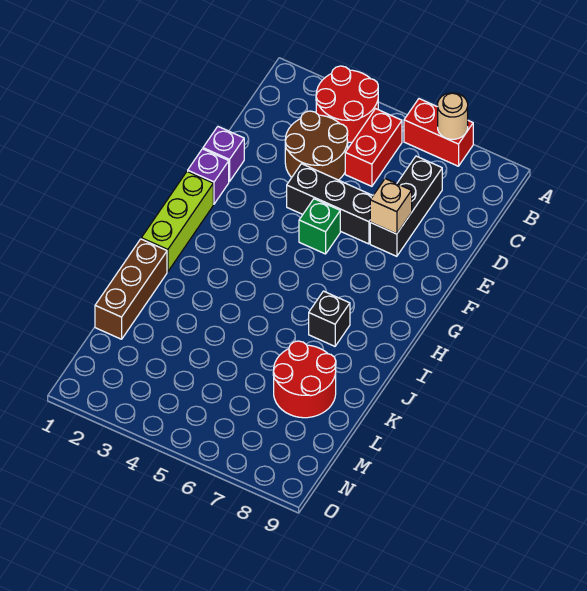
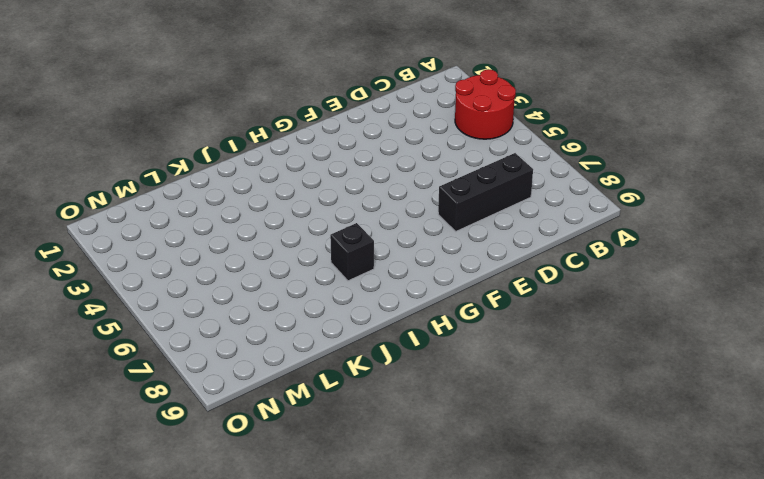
none -> red brick A6:A7 level 1
none -> red brick B5:C5 level 1
none -> brown round brick C3:D4 level 1

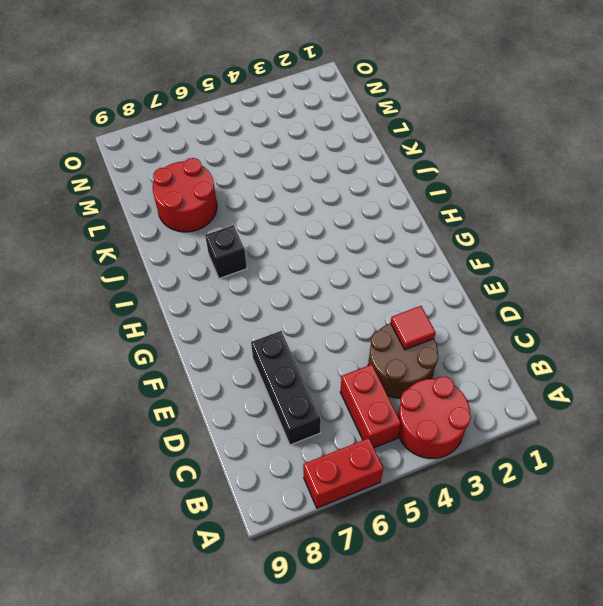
red tile D3 level 2 -> none
none -> purple brick E1 level 1
none -> black brick E4:E6 level 1
none -> purple brick F1 level 1

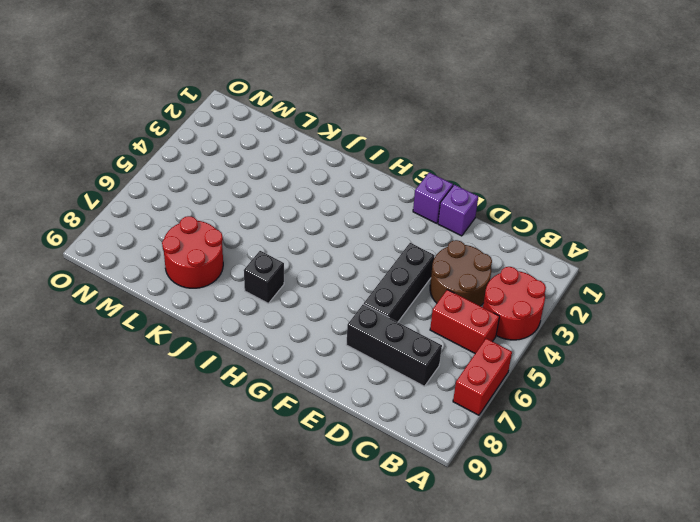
none -> green brick F5 level 1
none -> lime brick G1:I1 level 1
none -> brown brick J1:L1 level 1

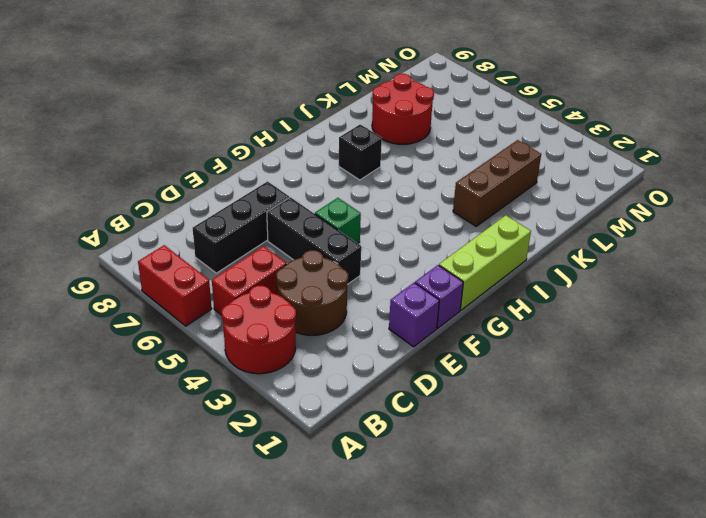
brown brick J3:L3 level 1 -> brown brick J1:L1 level 1
none -> tan round brick A7 level 2
none -> tan brick E7 level 2

